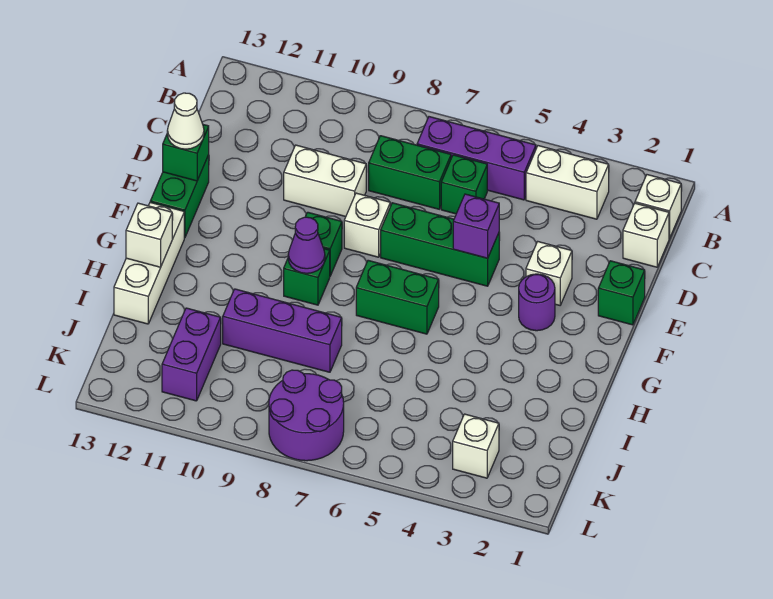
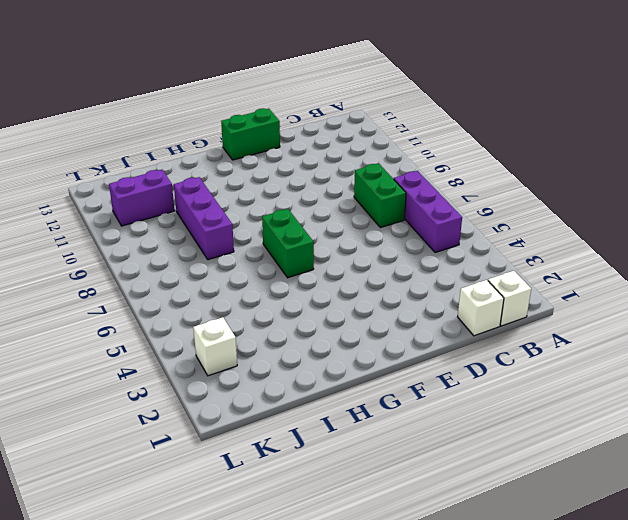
none -> white brick B3:B4 level 1
none -> green brick C6 level 1
none -> white brick D9:D10 level 1

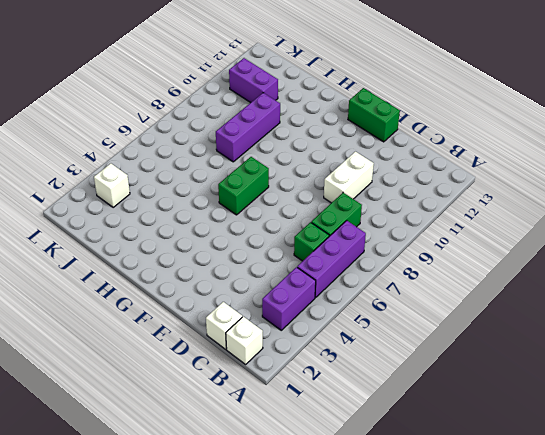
purple brick B3:B4 level 1 -> white brick B3:B4 level 1
none -> green brick E1 level 1
none -> white brick E3 level 1
none -> green brick E5:E7 level 1

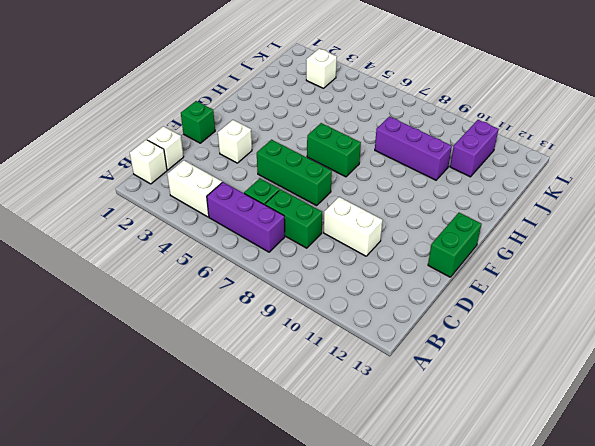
none -> white brick E8 level 1
none -> purple round brick F3 level 1
none -> green brick F9 level 1

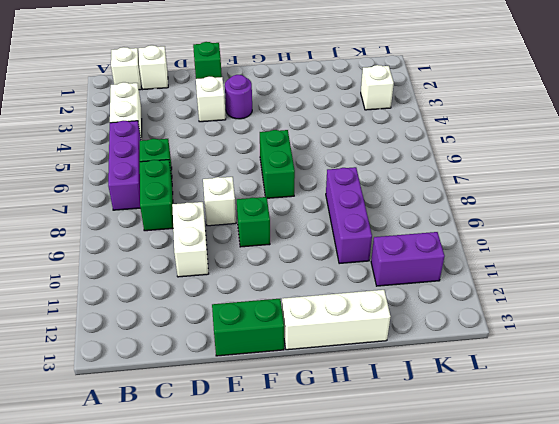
none -> green brick E5:E7 level 1
none -> green brick G9 level 1
none -> purple round brick K7:L8 level 1

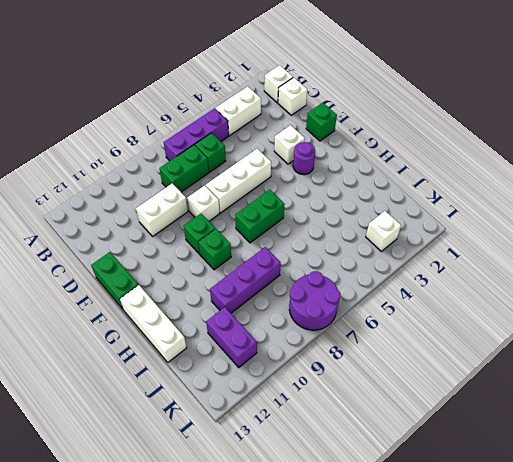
white brick E5:E7 level 1 -> green brick E5:E7 level 1
none -> purple brick E5 level 2
none -> green brick E13 level 2
none -> purple cone G9 level 2

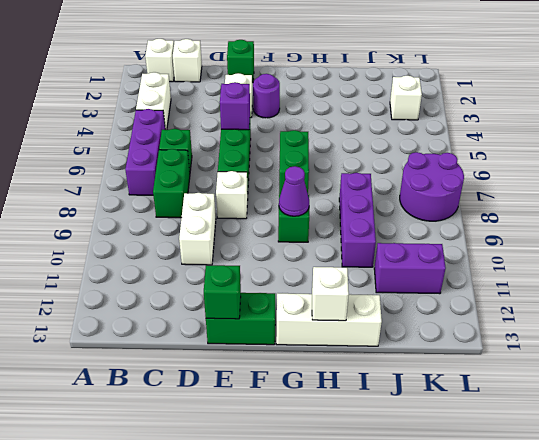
none -> green brick F9 level 1
none -> white cone E13 level 3

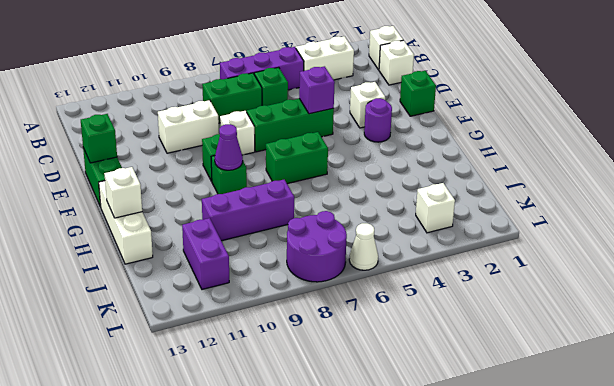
white cone L6 level 1 -> white cone E13 level 3

